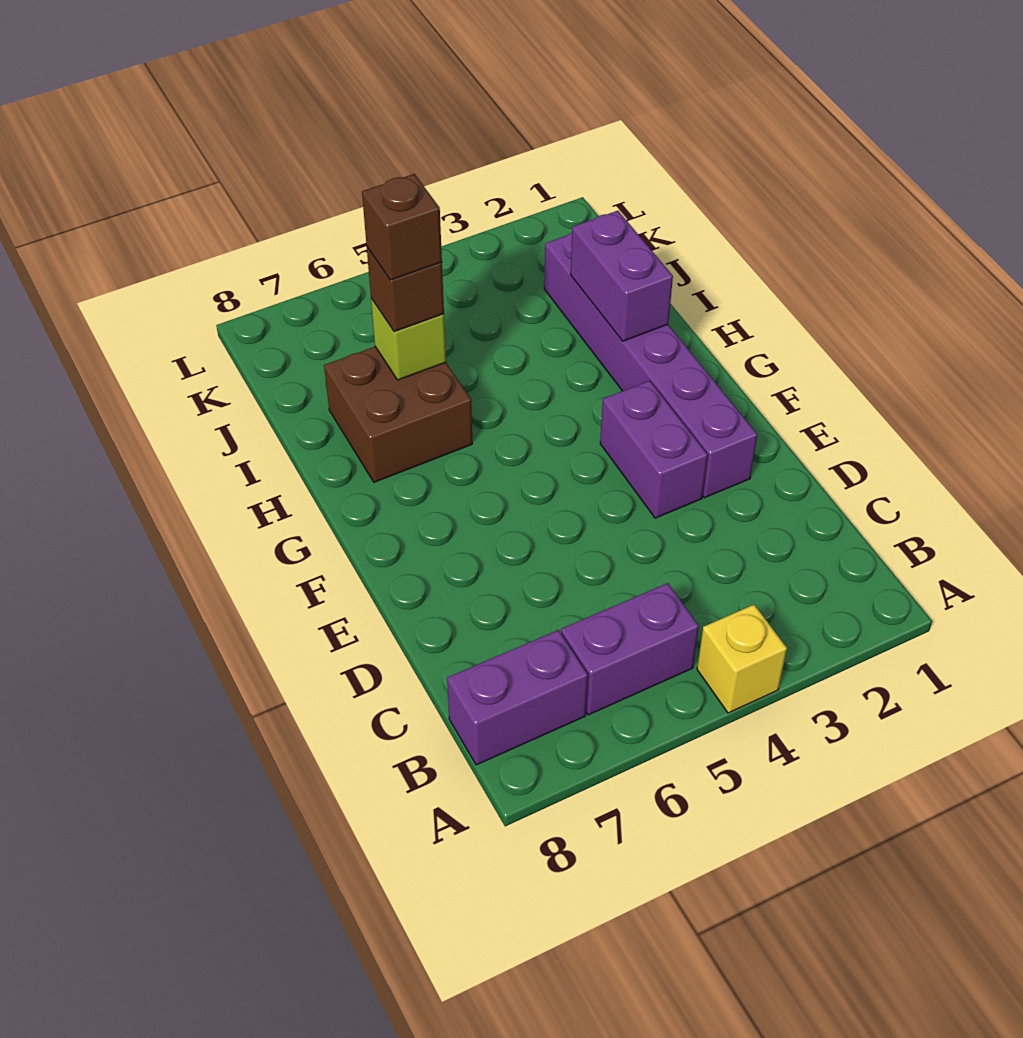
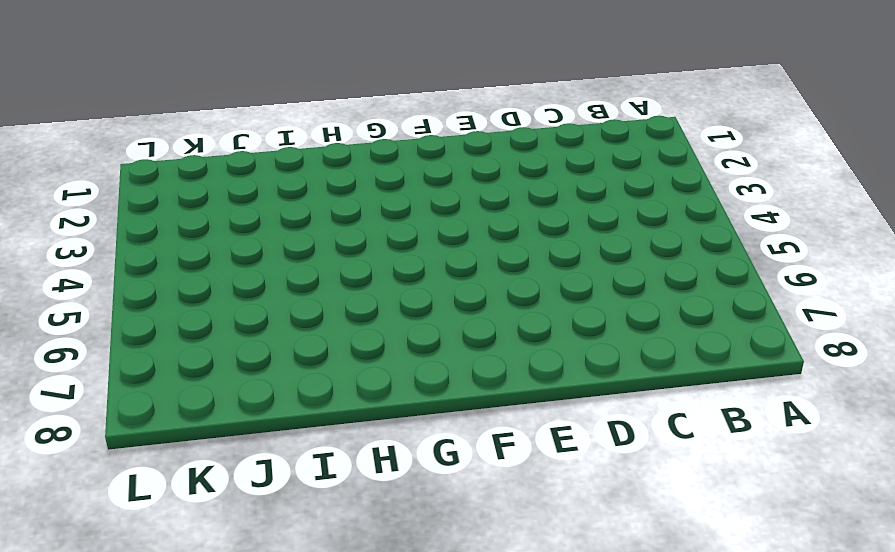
none -> yellow brick A4 level 1
none -> purple brick B5:B6 level 1

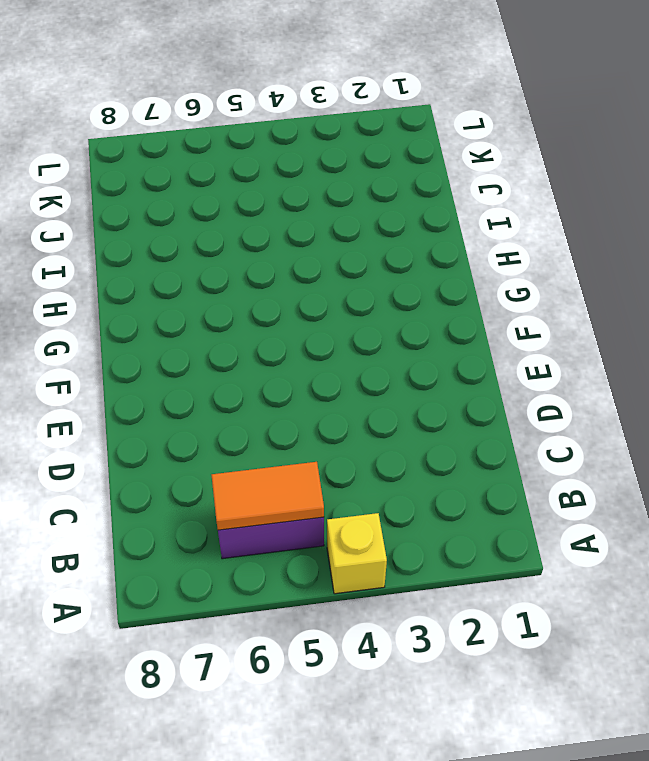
orange tile B5:B6 level 2 -> none
none -> purple brick B7:B8 level 1
none -> purple brick E2:J2 level 1

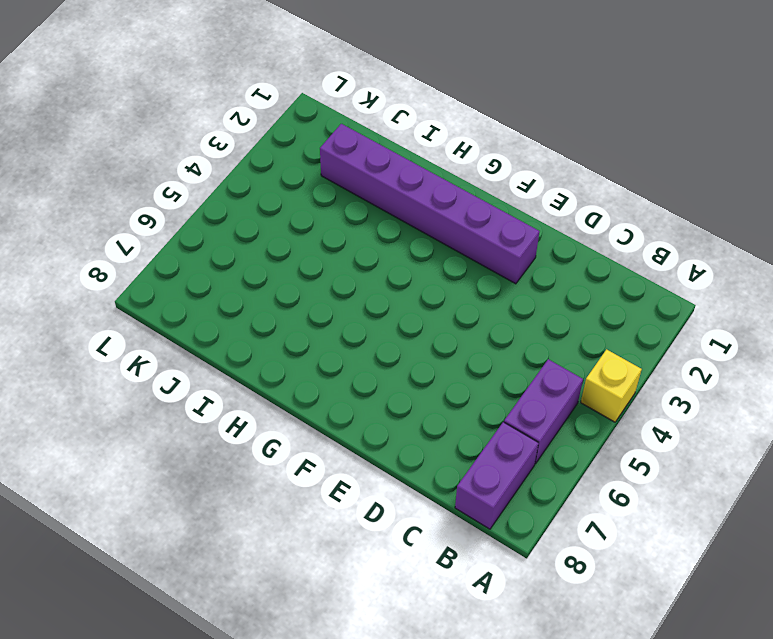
none -> purple brick E3:F3 level 1
none -> brown brick H6:I7 level 1

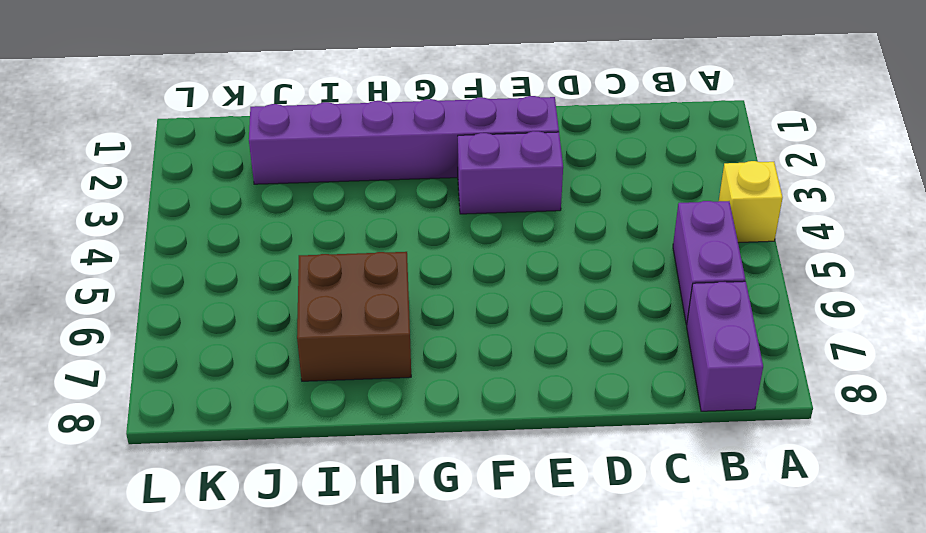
none -> purple brick H2:I2 level 2
none -> lime brick I6 level 2

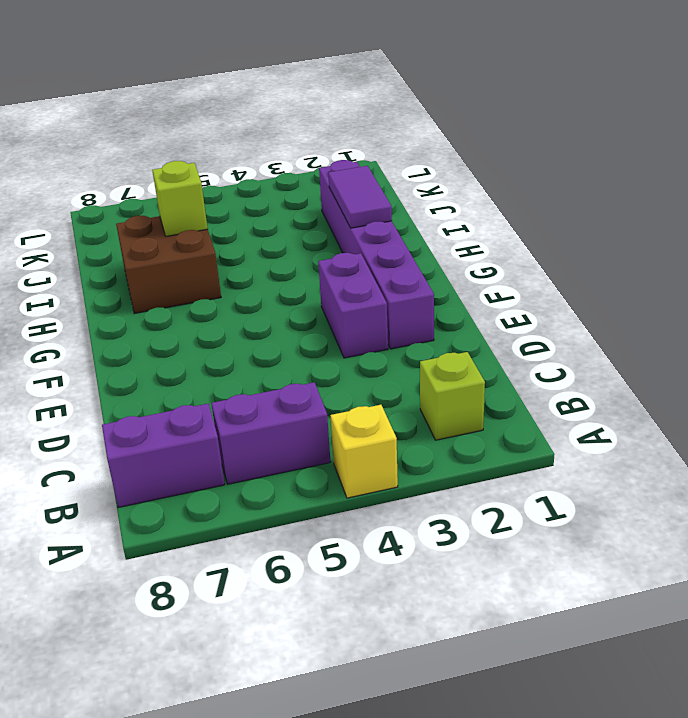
lime brick B2 level 1 -> none
purple tile H2:I2 level 2 -> purple brick H2:I2 level 2
none -> brown brick I6 level 3
none -> brown brick I6 level 4

